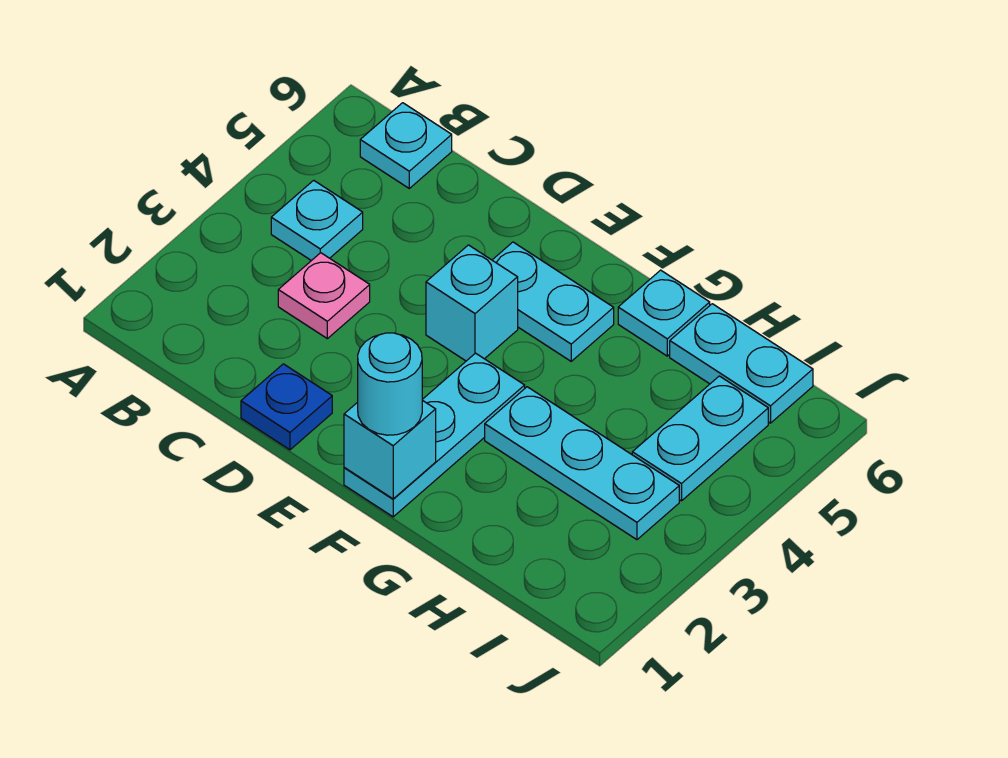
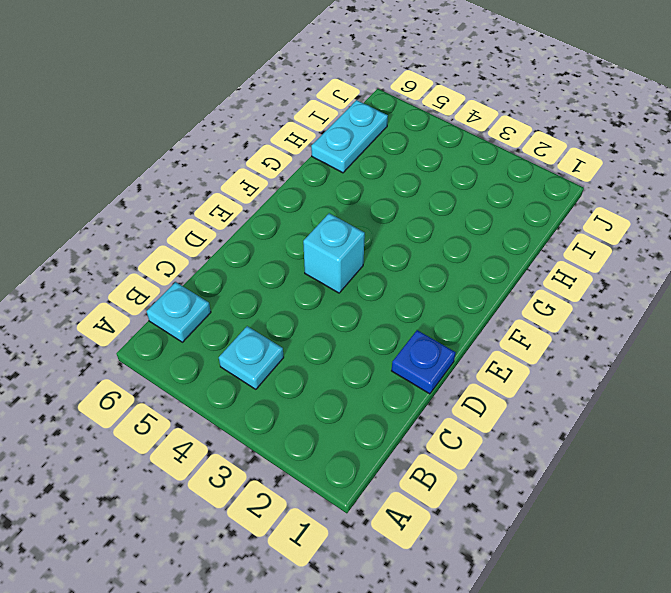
none -> pink plate C3 level 1
none -> cyan plate E5:F5 level 1
none -> cyan plate F1:F3 level 1

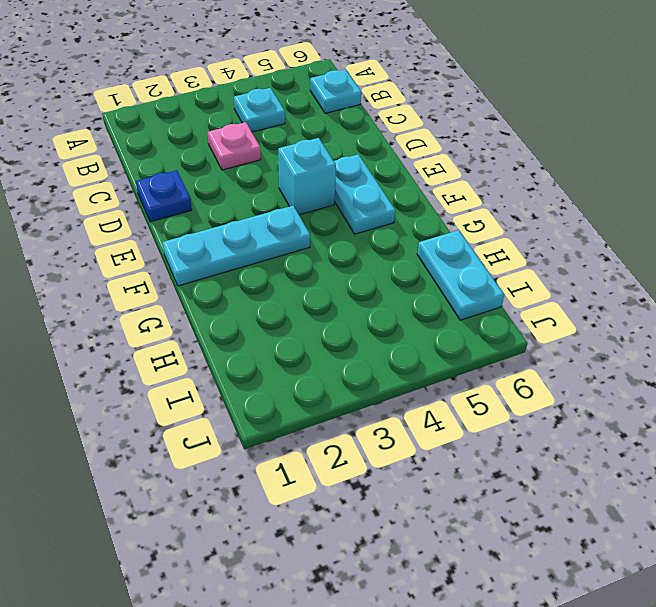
none -> cyan plate G3:I3 level 1
none -> cyan plate G6 level 1
none -> cyan plate I4:I5 level 1

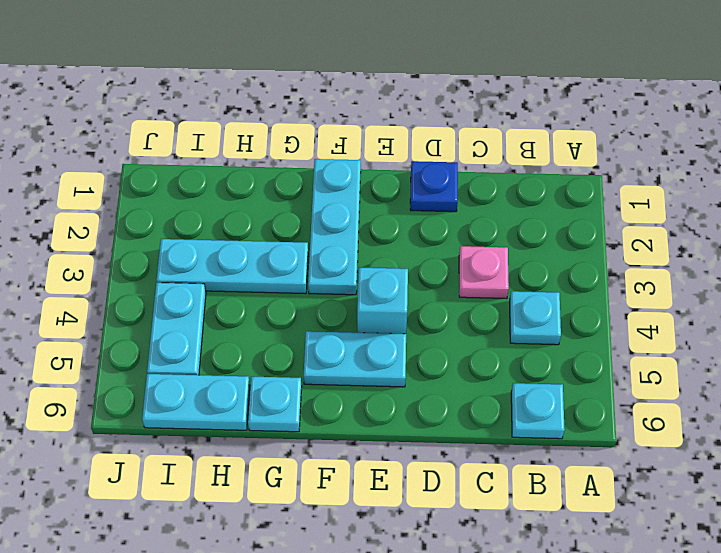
none -> cyan brick F1 level 2
none -> cyan round brick F1 level 3

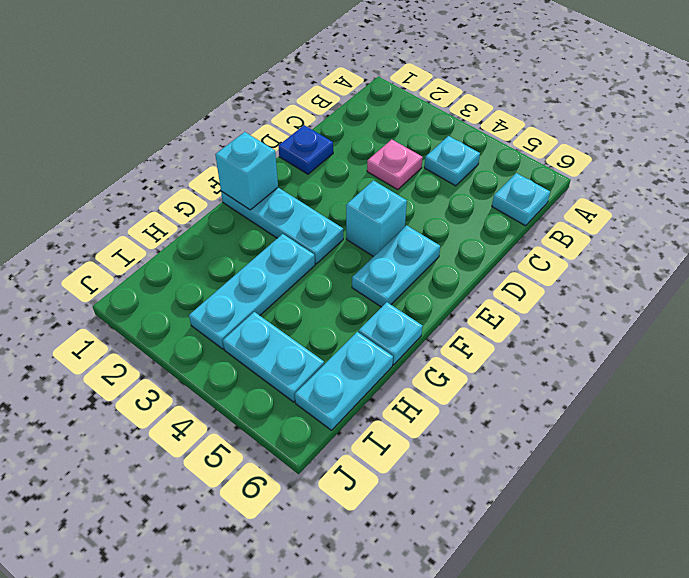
none -> cyan round brick F1 level 3

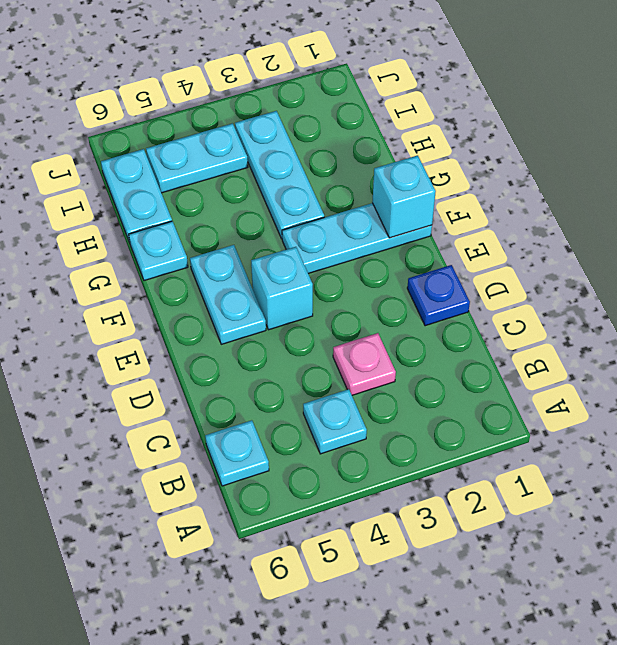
none -> cyan round brick F1 level 3

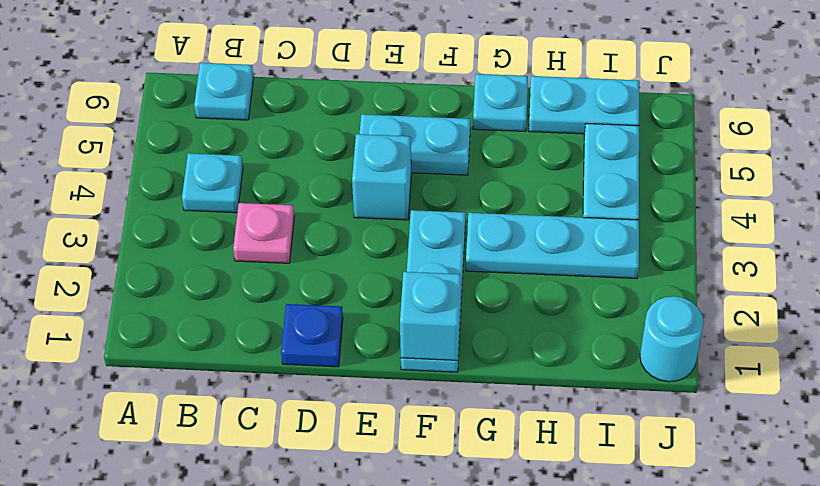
cyan round brick J1 level 1 -> cyan round brick F1 level 3

